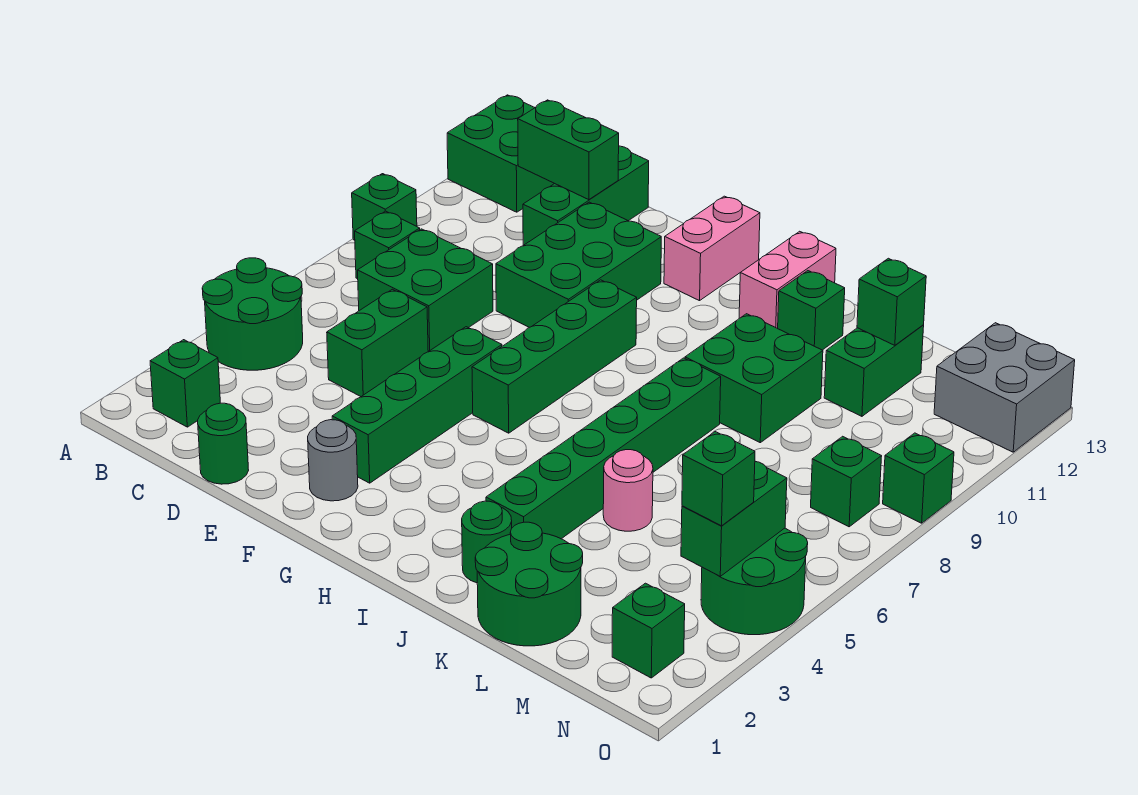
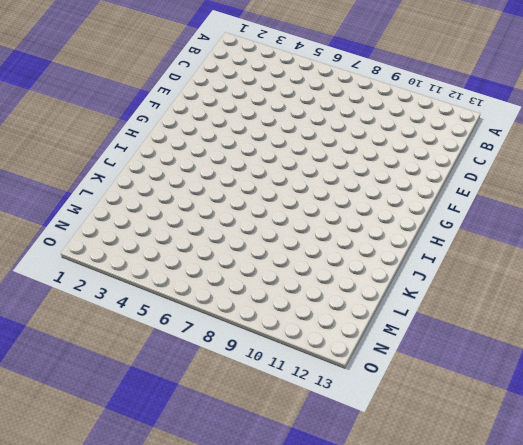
none -> green round brick A4:B5 level 1
none -> green brick A9 level 1
none -> green brick A12:B13 level 1
none -> green brick B2 level 1

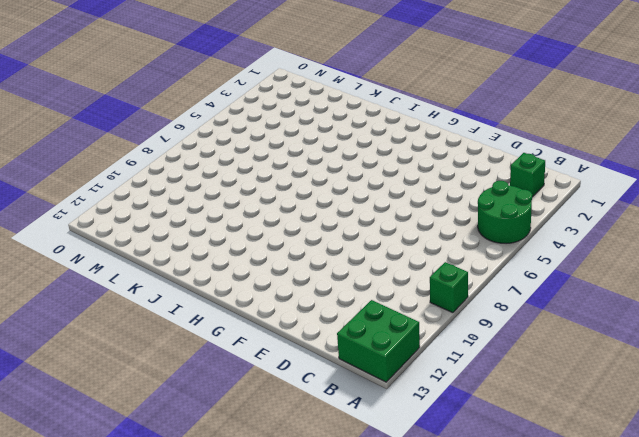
none -> green brick B8 level 1
none -> green brick C7:D8 level 1
none -> green round brick D1 level 1
none -> green brick D5:D6 level 1

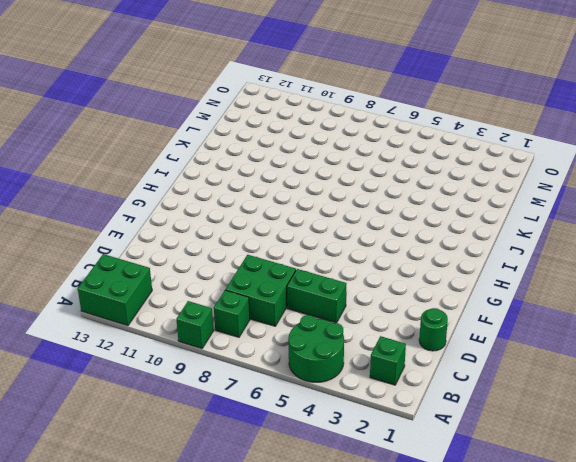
none -> green brick D11:D13 level 1
none -> green brick E9:F11 level 1
none -> grey round brick F2 level 1
none -> green brick F3:F6 level 1

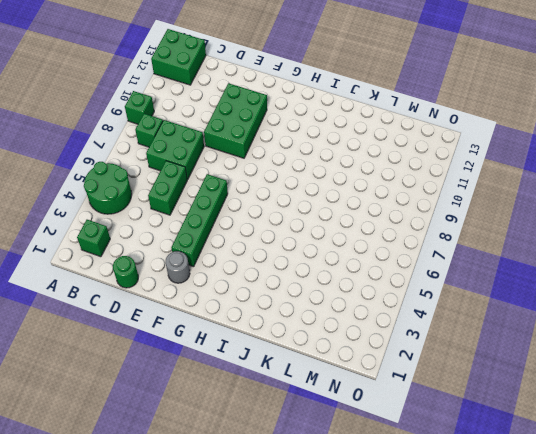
none -> green brick D11:D13 level 1
none -> green brick G6:G9 level 1
none -> pink brick G12:G13 level 1
none -> pink brick I12:I13 level 1

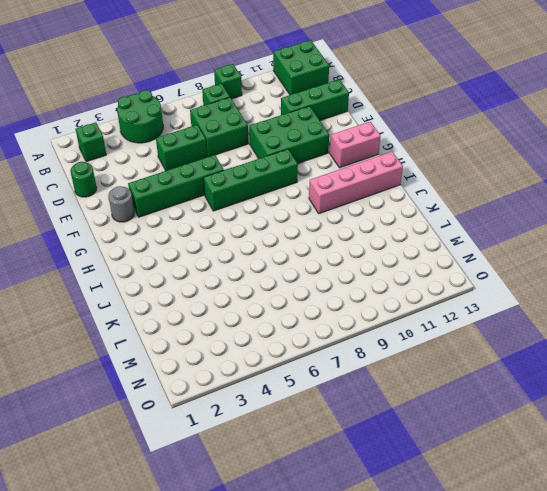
pink brick I10:I13 level 1 -> pink brick I12:I13 level 1
none -> green round brick J2 level 1
none -> green brick J3:J8 level 1
none -> green brick J9:K10 level 1
none -> green brick J12 level 1

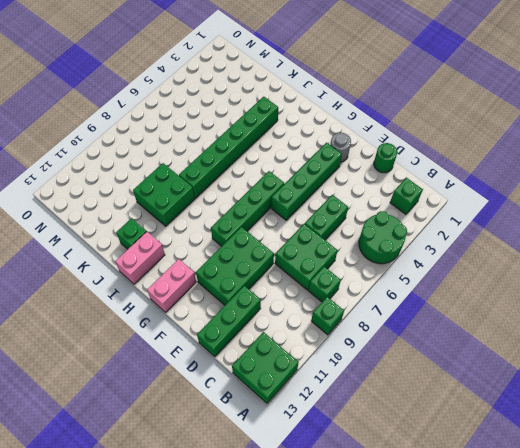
none -> green round brick J2 level 1
none -> green round brick K1:L2 level 1
none -> pink round brick K5 level 1
none -> green brick L11:L12 level 1

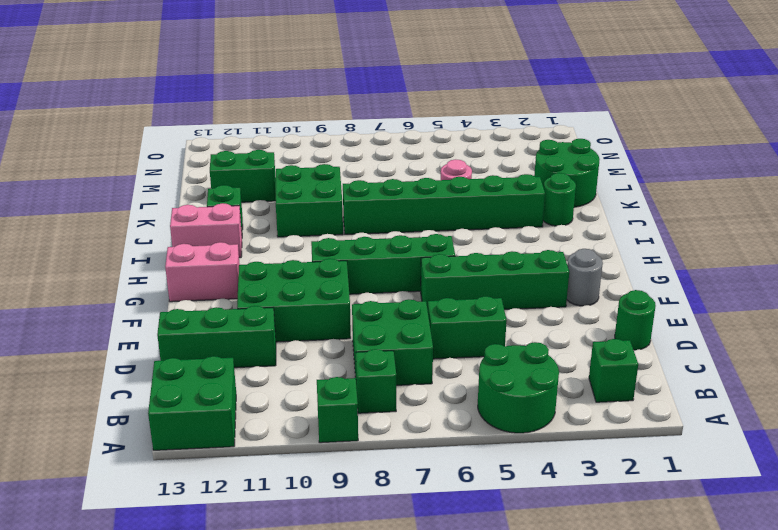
none -> green brick N2 level 1
none -> green round brick N4:O5 level 1
none -> green brick N8 level 1
none -> grey brick N12:O13 level 1

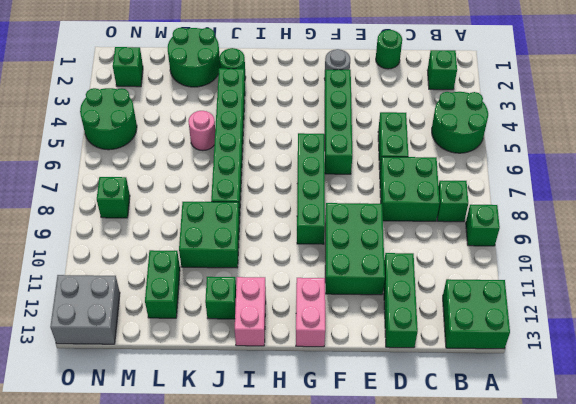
none -> green brick O9 level 1
none -> green brick C12:D12 level 2
none -> green brick L12 level 2
none -> green brick N4:N5 level 2

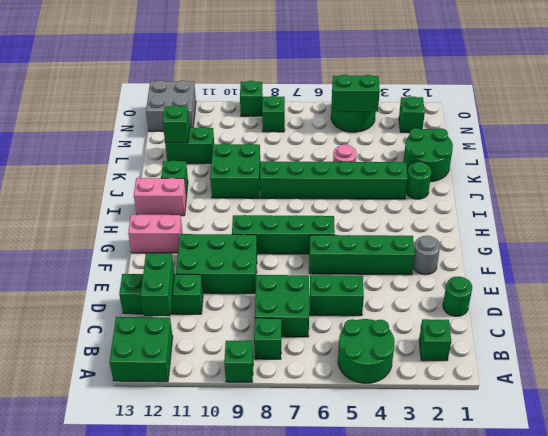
none -> green brick N4 level 3

